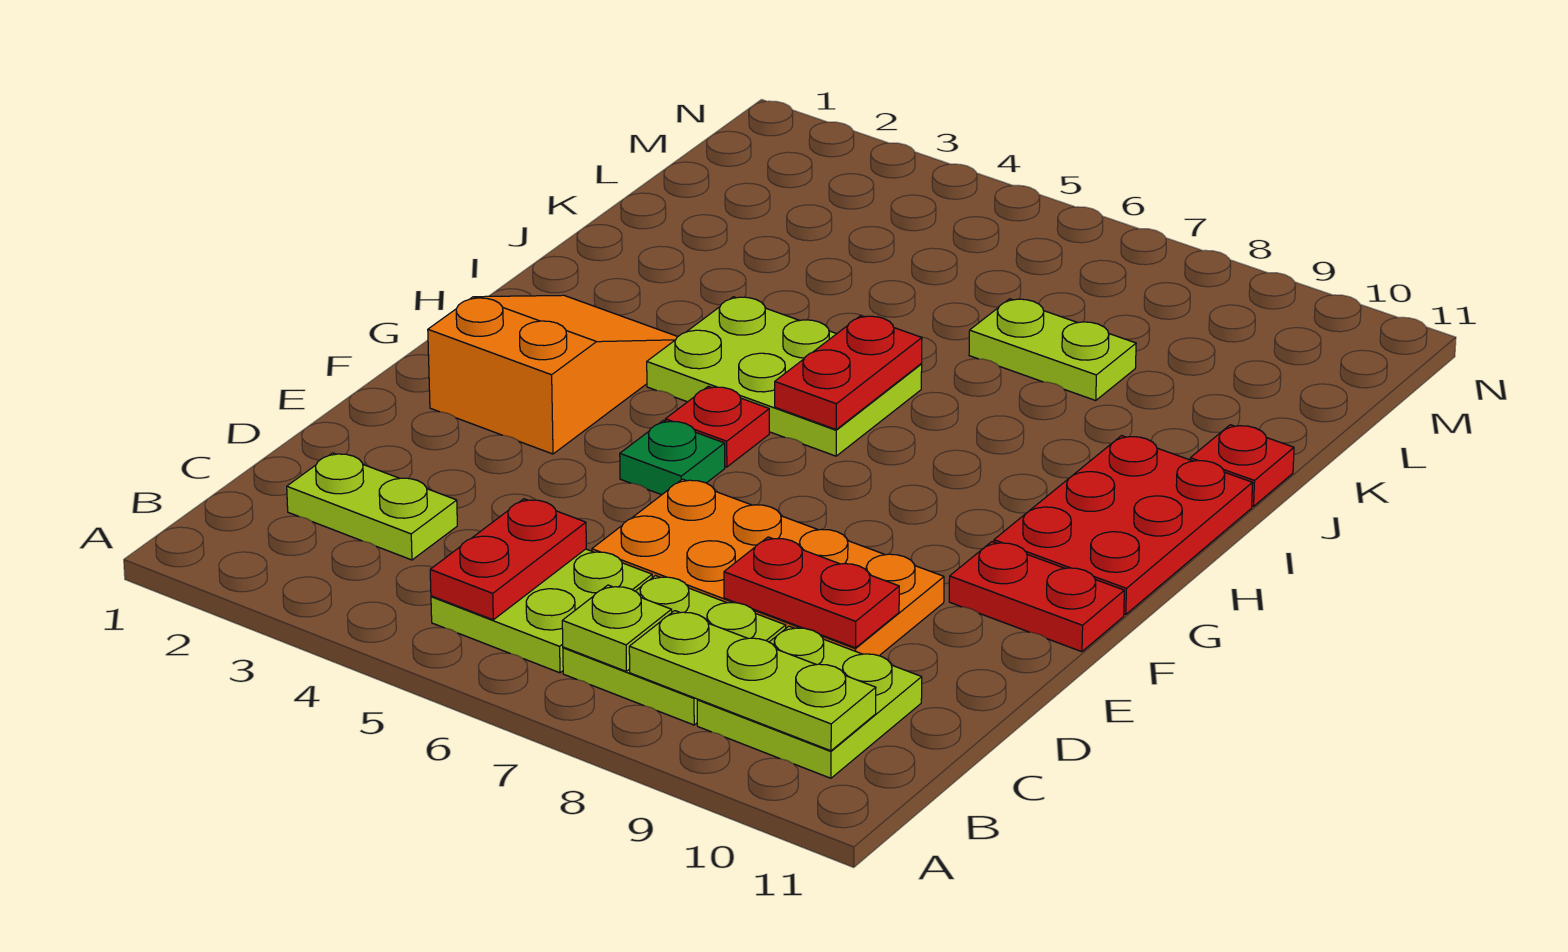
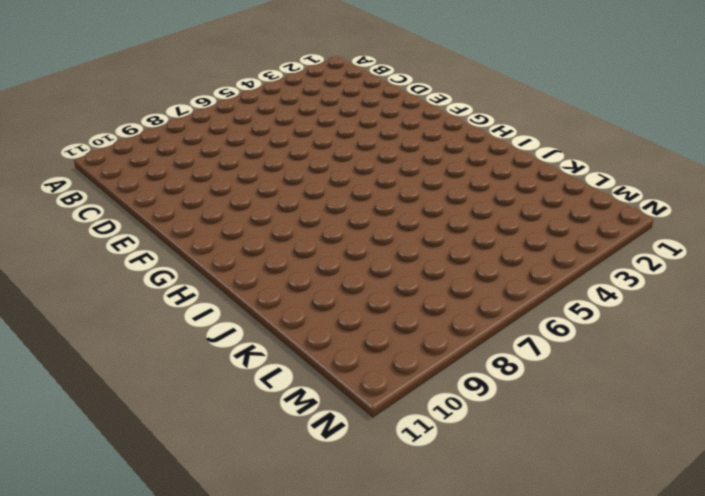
none -> lime plate B5:C6 level 1
none -> lime plate B7:C8 level 1
none -> lime plate B9:C10 level 1

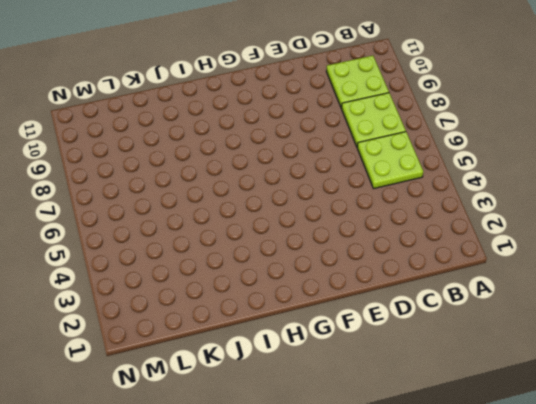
none -> lime plate C2:C3 level 1
none -> orange plate D6:E9 level 1
none -> orange slope F2:H3 level 1 top F

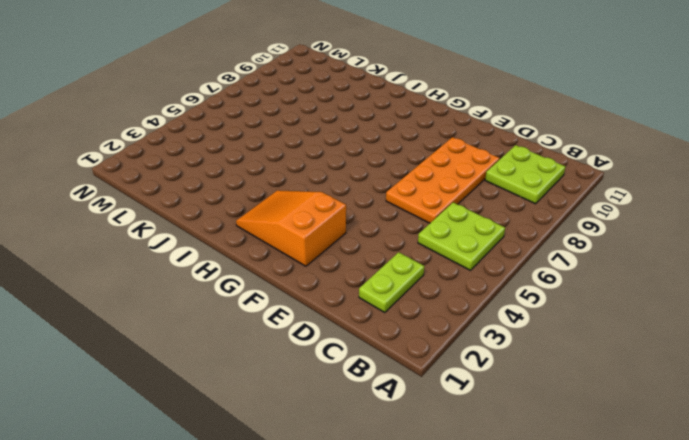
none -> lime plate B7:C8 level 1
none -> green plate F5 level 1
none -> red plate F10:F11 level 1

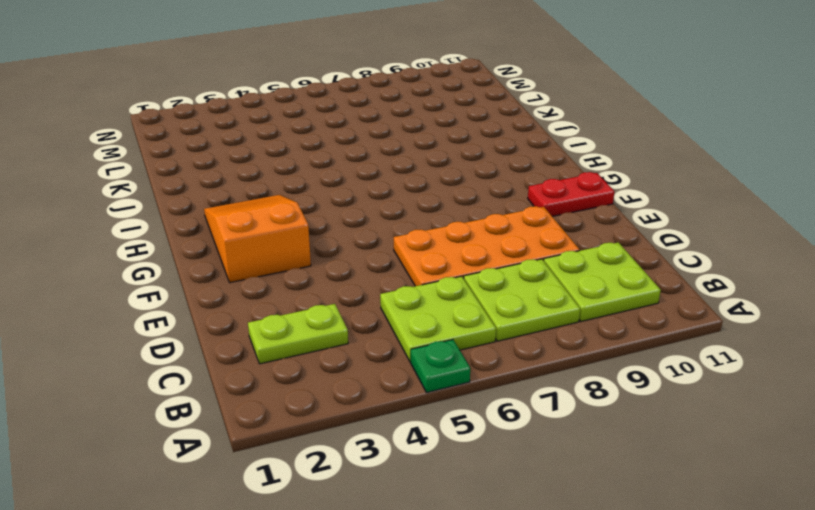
green plate A5 level 1 -> green plate F5 level 1
none -> red plate G5 level 1
none -> red plate G10:I11 level 1
none -> lime plate H4:I6 level 1

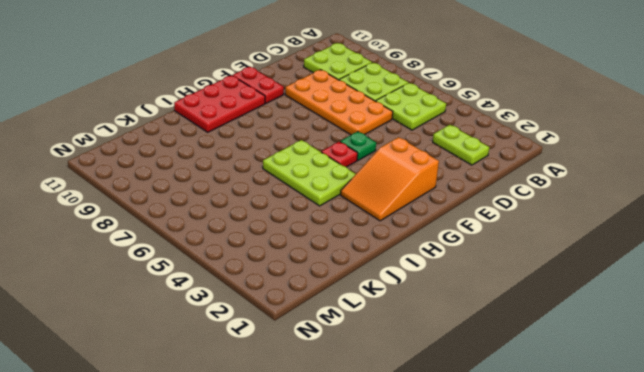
none -> red plate J11 level 1
none -> lime plate K7:K8 level 1
none -> red plate B5:C5 level 2

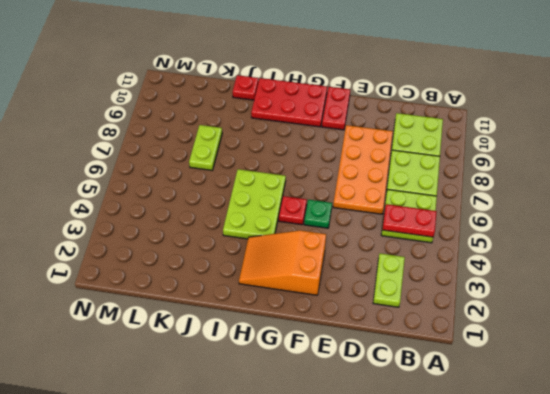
none -> lime plate B7 level 2
none -> lime plate B8:B10 level 2
none -> red plate D8:D9 level 2

